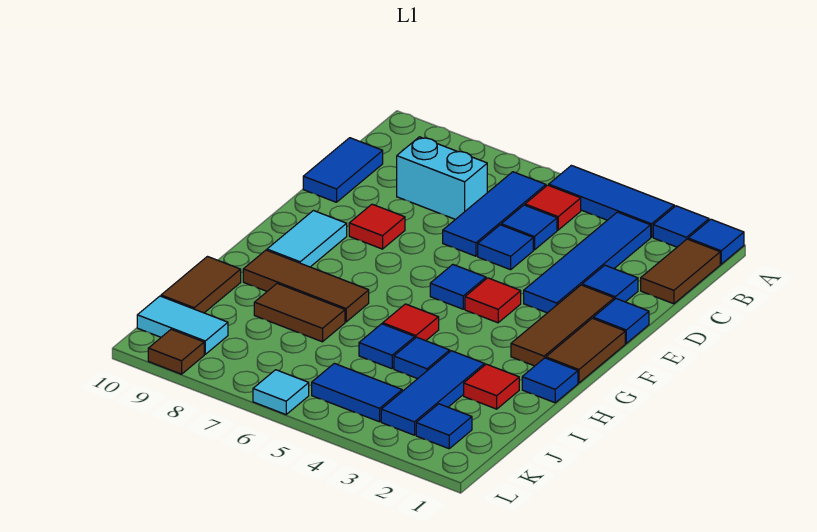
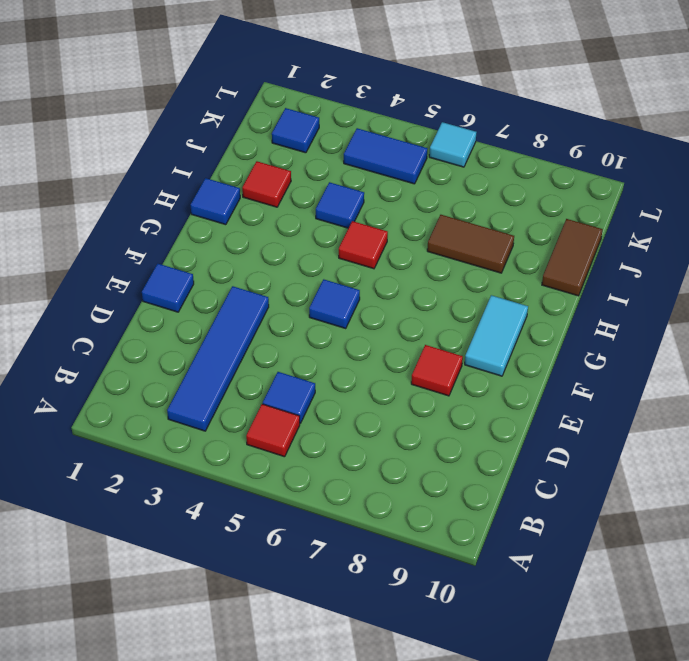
none -> blue tile A1 level 1
none -> blue tile A2 level 1
none -> blue tile A3:A5 level 1
none -> brown tile B1:C1 level 1

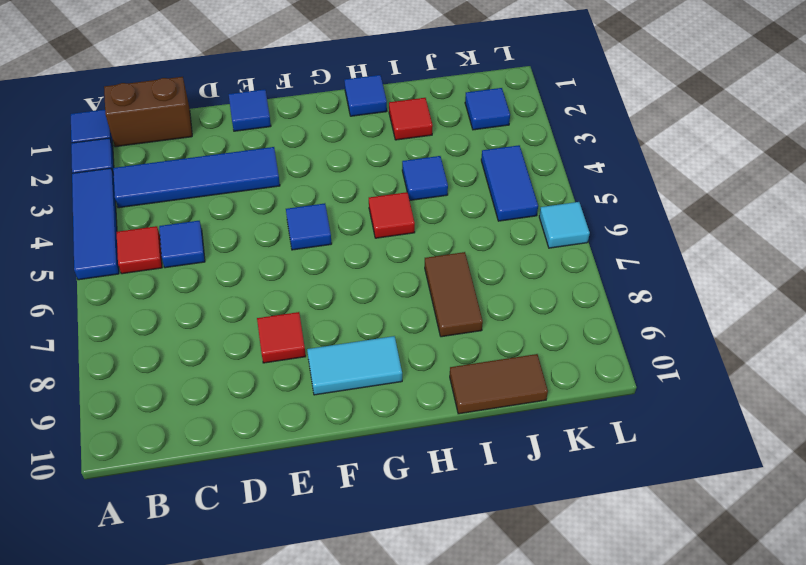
brown brick B1:C1 level 1 -> brown tile B1:C1 level 1
none -> blue tile B6:D6 level 1
none -> cyan brick C7:C8 level 1
none -> blue tile C10:D10 level 1
none -> blue tile D2 level 1

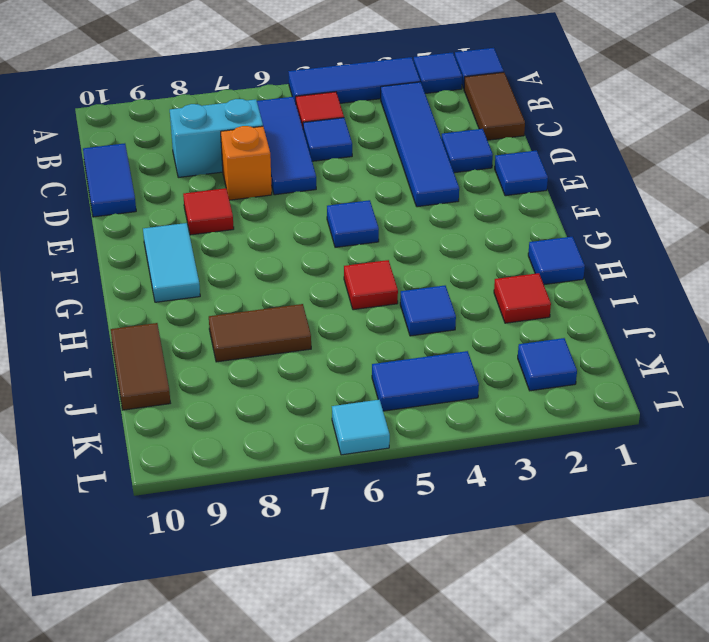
orange brick D7 level 1 -> none
none -> blue tile D5 level 1
none -> brown tile E2:G2 level 1
none -> brown tile F1:G1 level 1
none -> red tile F4 level 1

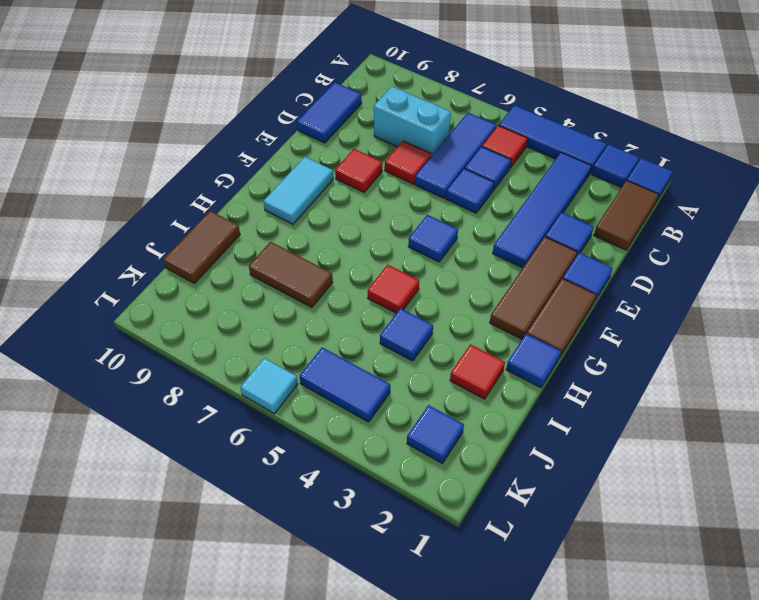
red tile D7 level 1 -> red tile F4 level 1
none -> brown tile H7:H9 level 1
none -> blue tile I3:K3 level 1
none -> blue tile I5 level 1
none -> cyan tile K9:K10 level 1

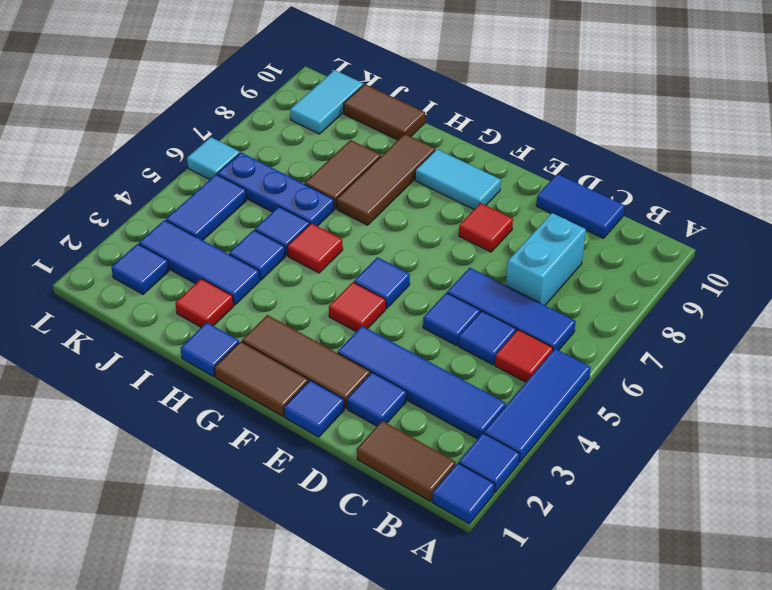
blue plate I6:K6 level 1 -> none
none -> brown tile L9 level 1

